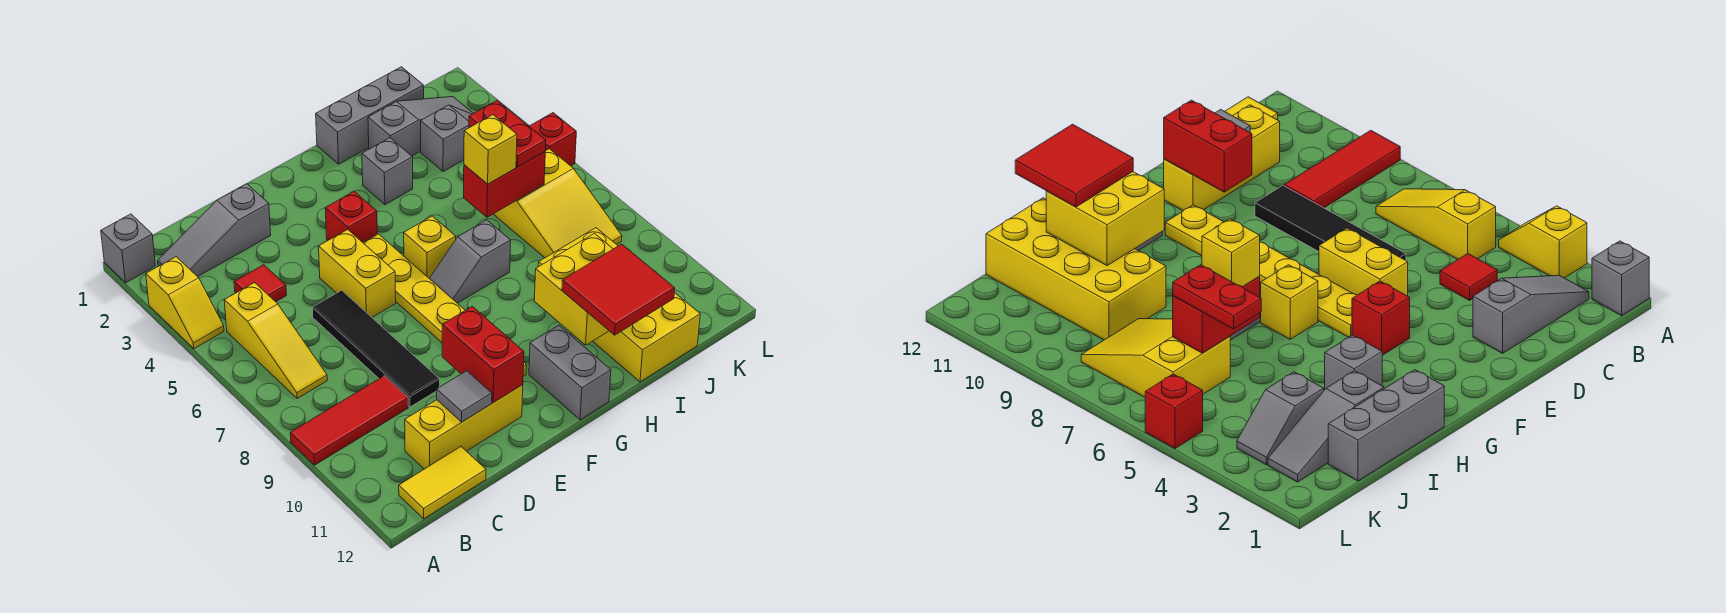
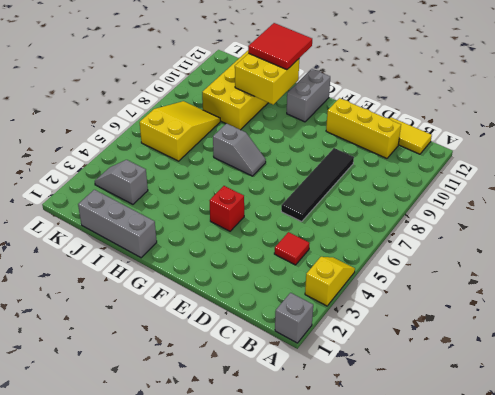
none -> red tile A9:C9 level 1
none -> grey slope B2:D2 level 1 top D
none -> yellow slope B5:B7 level 1 top 5

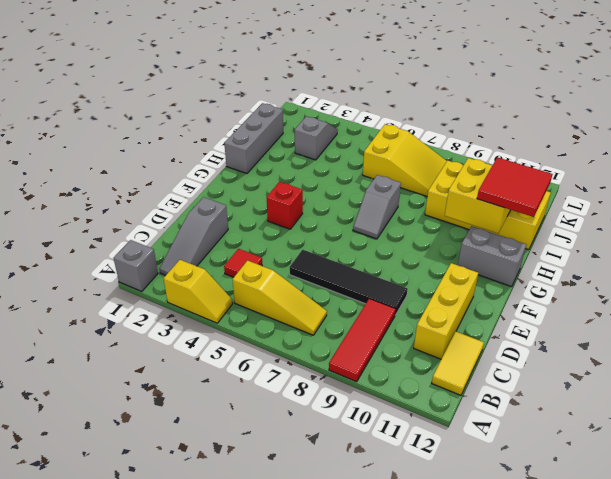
none -> yellow brick E5:E6 level 1
none -> yellow plate F5:F10 level 1
none -> yellow brick G6 level 1

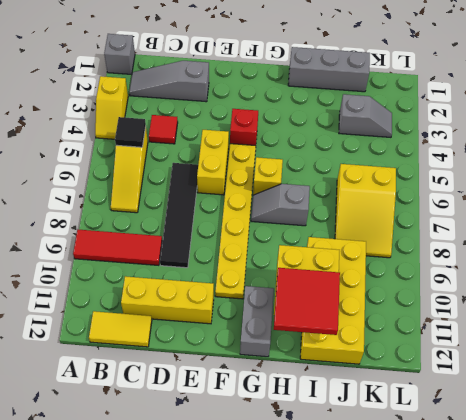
black tile B5 level 2 -> none
none -> grey brick H3 level 1
none -> grey slope I2:K2 level 1 top I
none -> red brick L5 level 1

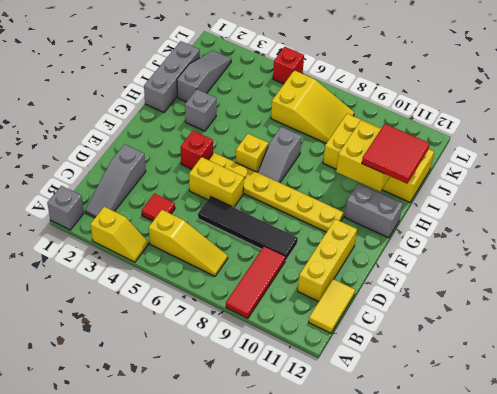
none -> grey slope J3:K3 level 1 top J
none -> grey tile D11 level 2
none -> red brick E10:E11 level 2

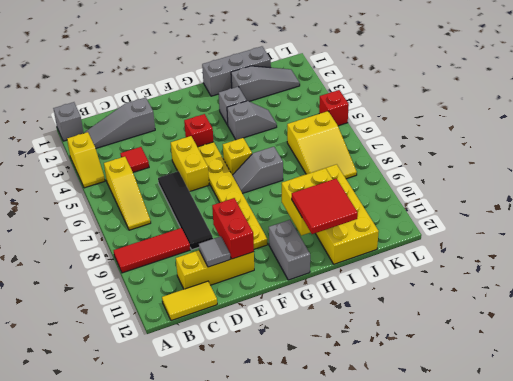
grey slope H4:I4 level 1 top H -> grey slope J3:K3 level 1 top J
none -> red brick I6:J6 level 2
none -> yellow brick I6 level 3
none -> red plate J5:J6 level 3

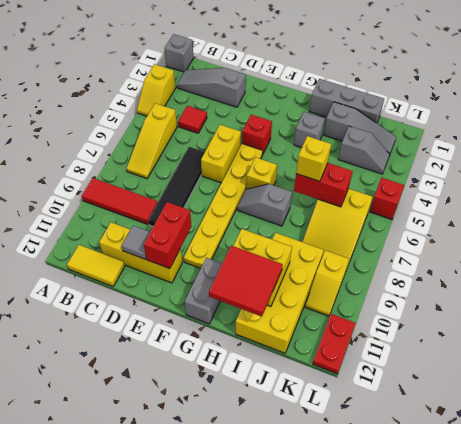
yellow slope K9:K10 level 1 top 9 -> none
red plate L11:L12 level 1 -> red plate J5:J6 level 3

